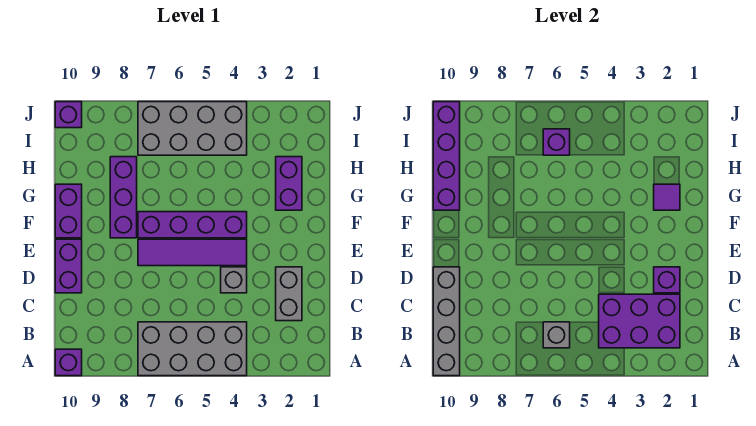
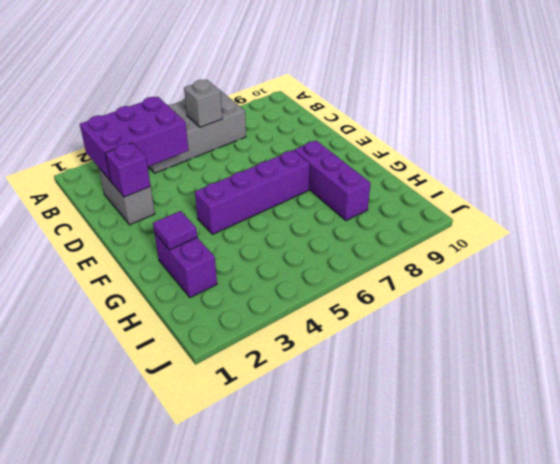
none -> purple brick A10 level 1
none -> grey brick D4 level 1
none -> purple brick D10:E10 level 1

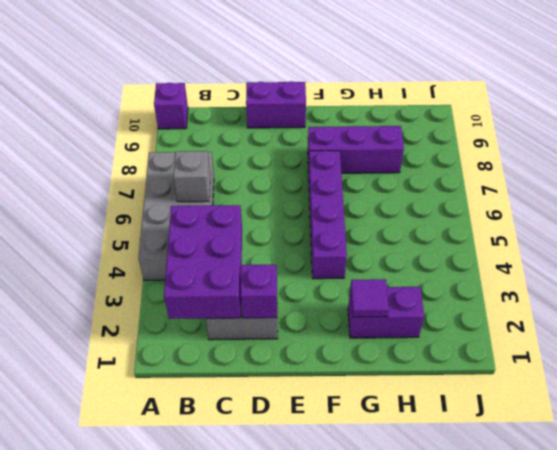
none -> grey brick D4 level 1
none -> purple tile E4:E7 level 1
none -> purple brick F10:G10 level 1

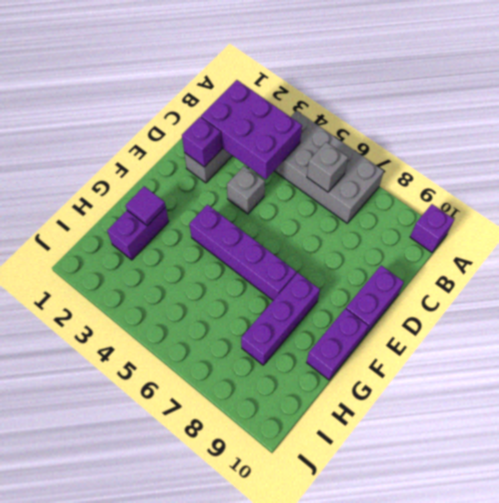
none -> purple tile E4:E7 level 1
none -> grey brick I4:J7 level 1
none -> purple brick J10 level 1

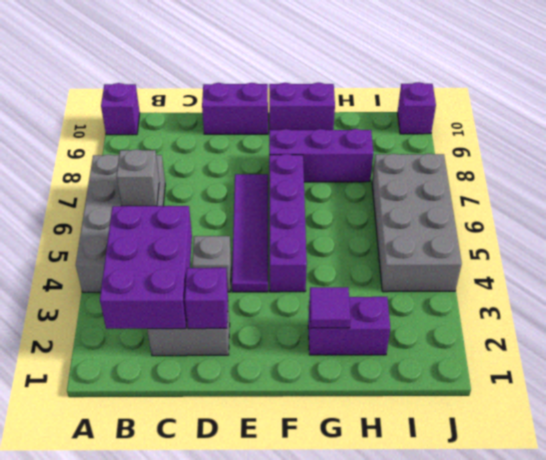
none -> grey brick A10:D10 level 2
none -> purple brick G10:J10 level 2
none -> purple brick I6 level 2

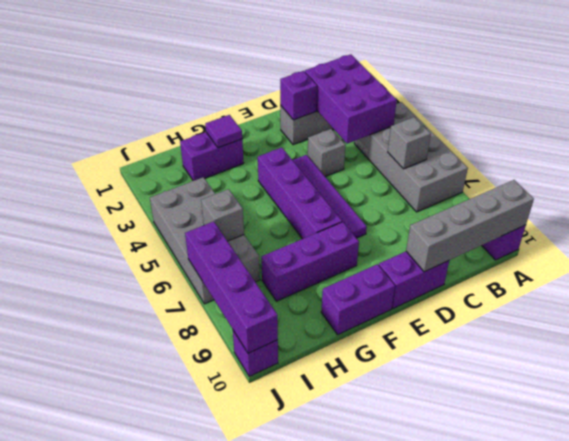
grey brick I6 level 2 -> purple brick I6 level 2
purple brick J7:J10 level 2 -> purple brick G10:J10 level 2

